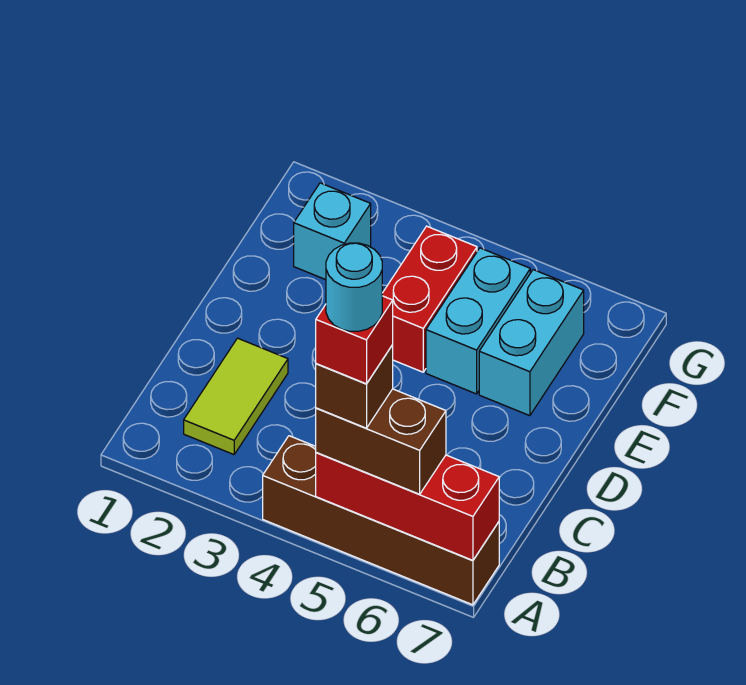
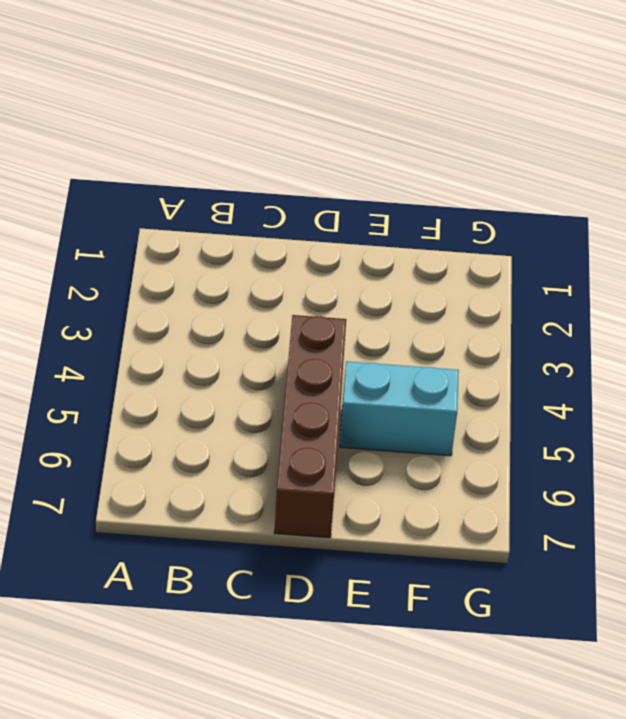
brown brick D4:D7 level 1 -> brown brick A4:A7 level 1
none -> lime tile B2:C2 level 1
none -> red brick E4:F4 level 1

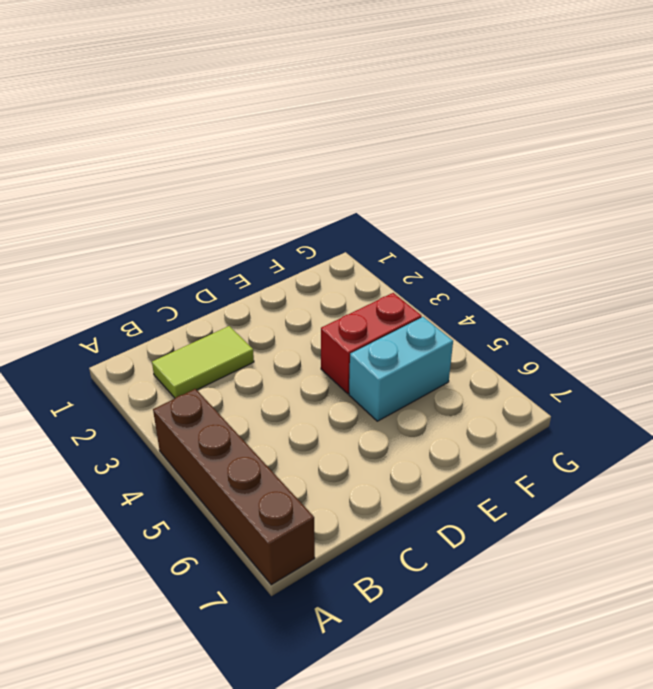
none -> cyan brick E6:F6 level 1
none -> cyan brick F2 level 1

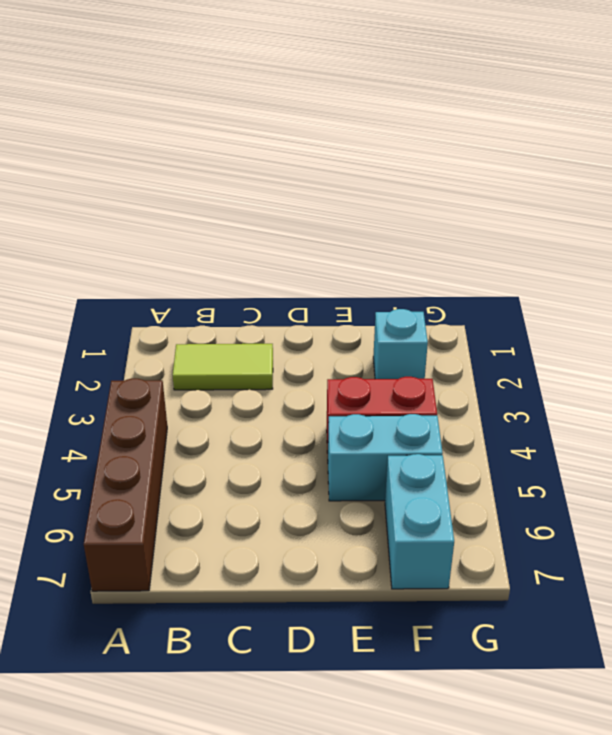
cyan brick F6:F7 level 1 -> cyan brick E6:F6 level 1
none -> red brick A5:A7 level 2
none -> brown brick A5:A6 level 3

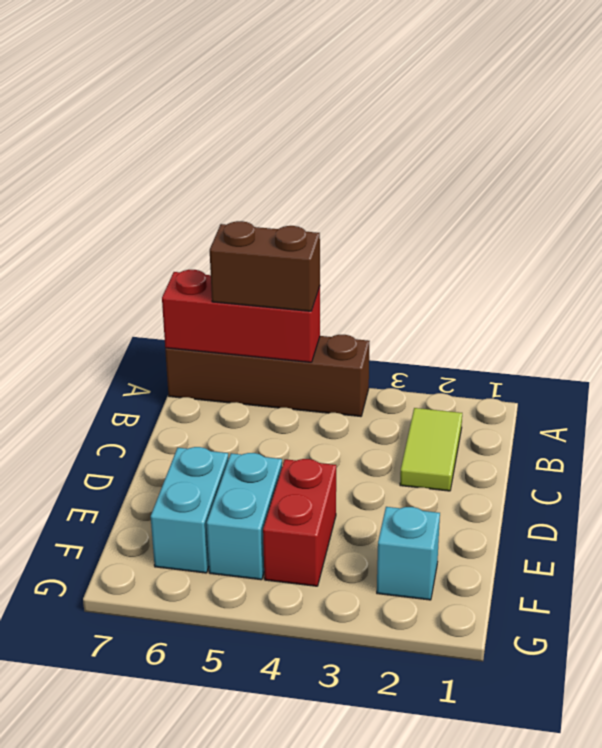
none -> brown brick A5 level 4
none -> red brick A5 level 5

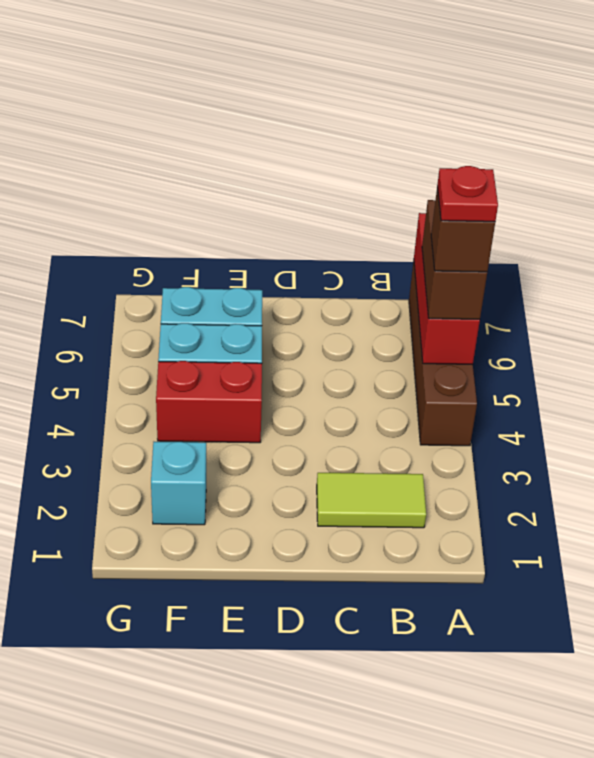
red plate A5 level 5 -> red brick A5 level 5
none -> cyan round brick A5 level 6

